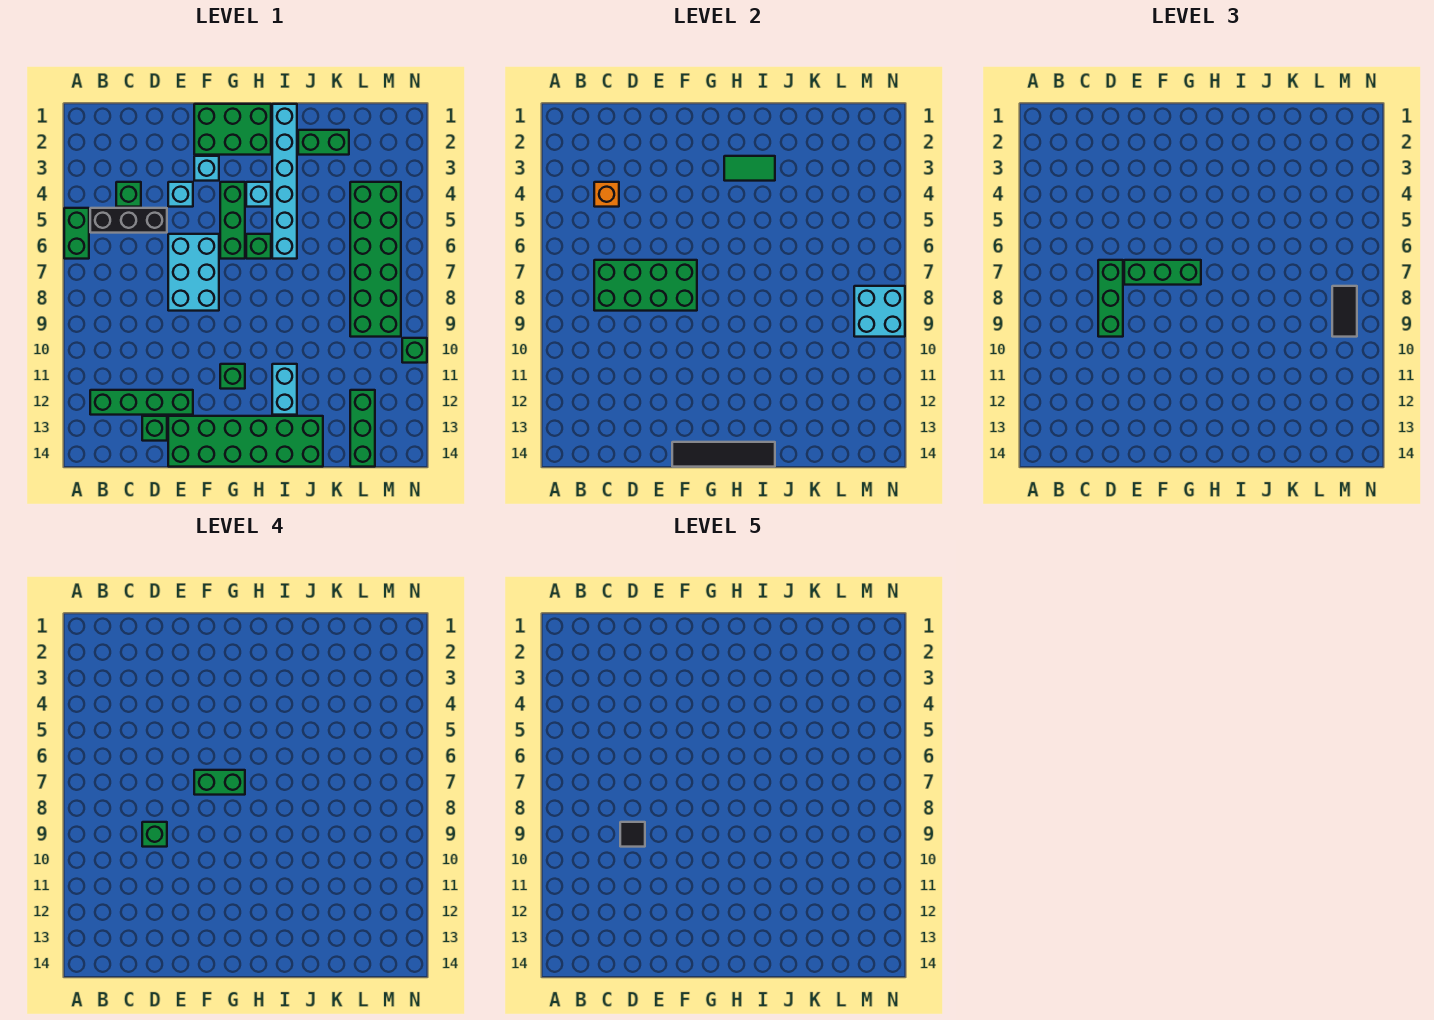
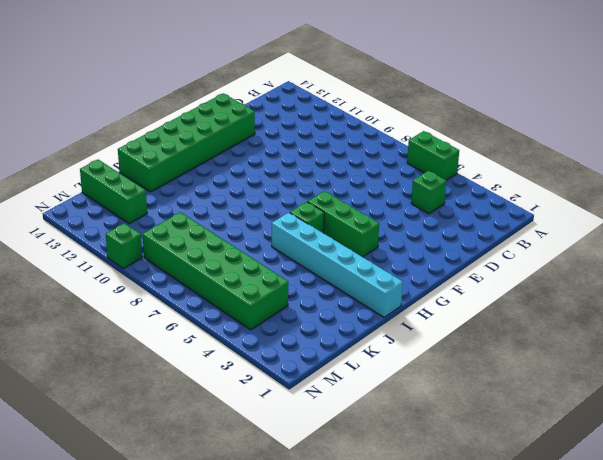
none -> black brick B5:D5 level 1
none -> green brick B12:E12 level 1
none -> green brick D13 level 1
none -> cyan brick E4 level 1

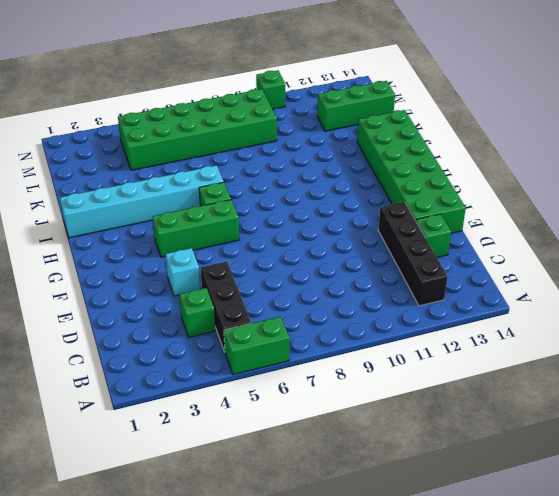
black brick B12:E12 level 1 -> green brick B12:E12 level 1
none -> cyan brick E6:F8 level 1
none -> green brick F1:H2 level 1
none -> cyan brick F3 level 1
none -> green brick G11 level 1

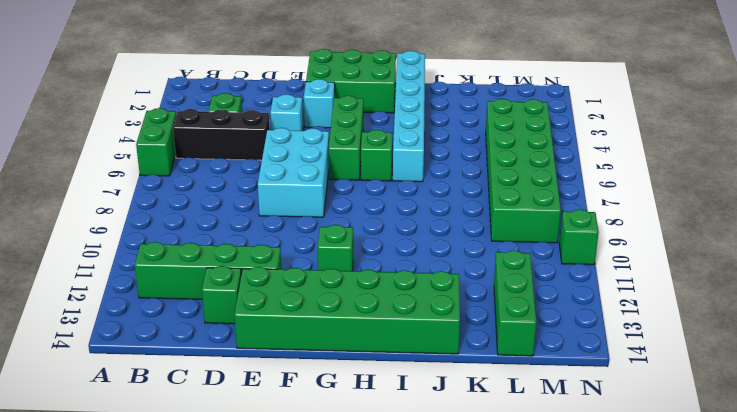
none -> cyan brick H4 level 1
none -> cyan brick I11:I12 level 1
none -> green brick J2:K2 level 1
none -> orange brick C4 level 2

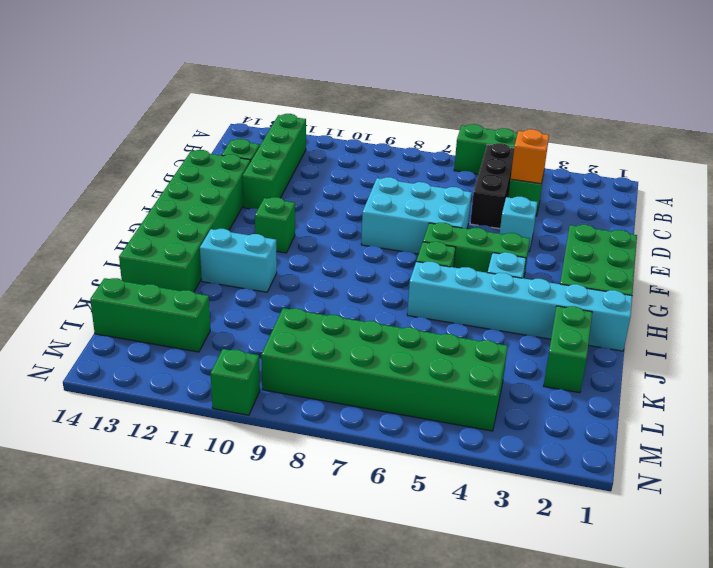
none -> cyan brick F3 level 1
none -> green brick C7:F8 level 2
none -> black tile F14:I14 level 2
none -> green tile H3:I3 level 2

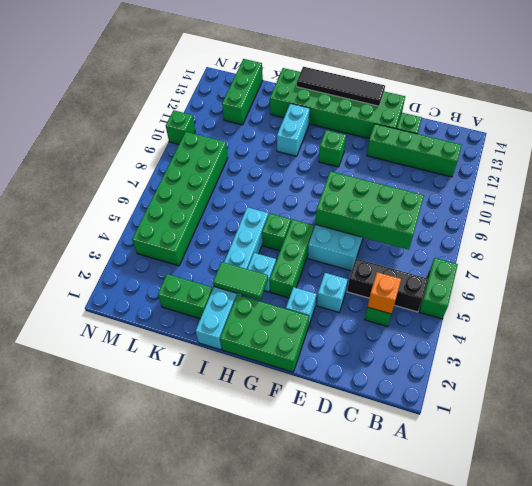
none -> cyan brick M8:N9 level 2
none -> green brick D7:D9 level 3
none -> green brick E7:G7 level 3
none -> black tile M8:M9 level 3

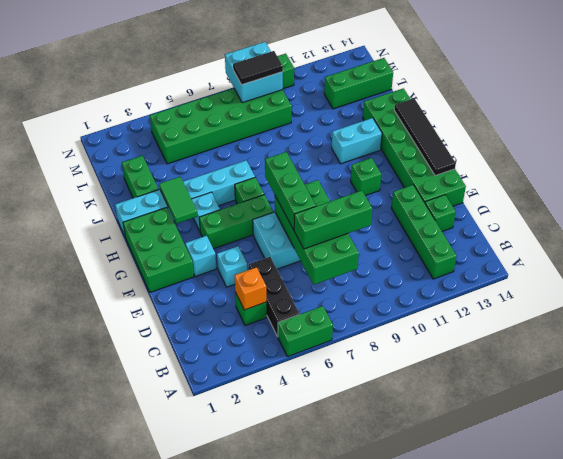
none -> green brick D9 level 4
none -> green brick F7:G7 level 4
none -> black tile D9 level 5

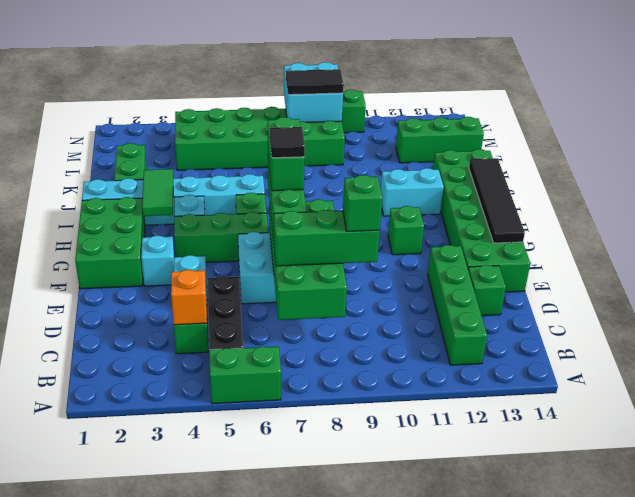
black tile F7 level 5 -> black tile D9 level 5

